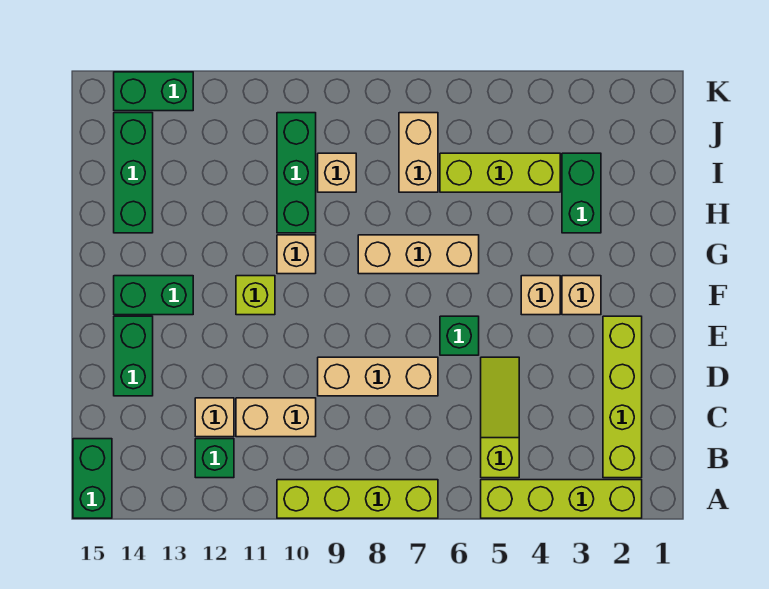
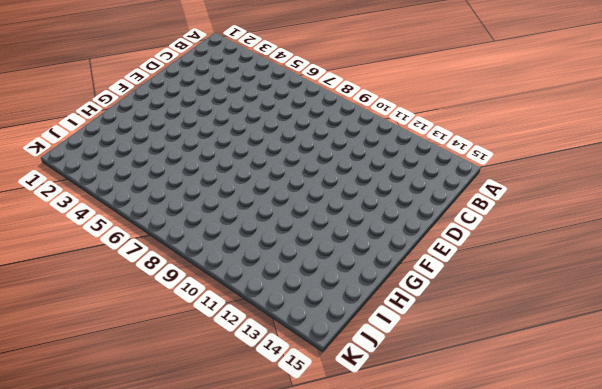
none -> lime brick A2:A5 level 1
none -> lime brick A7:A10 level 1
none -> green brick A15:B15 level 1

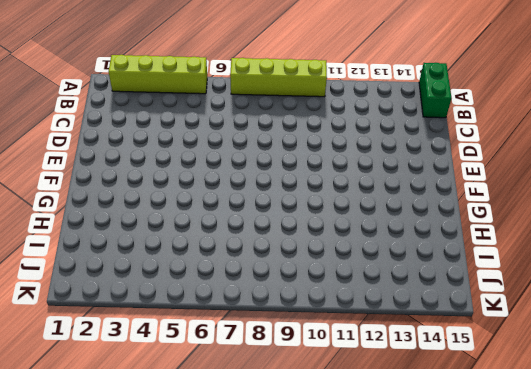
none -> lime brick B2:E2 level 1
none -> lime slope B5:D5 level 1 top B
none -> green brick B12 level 1

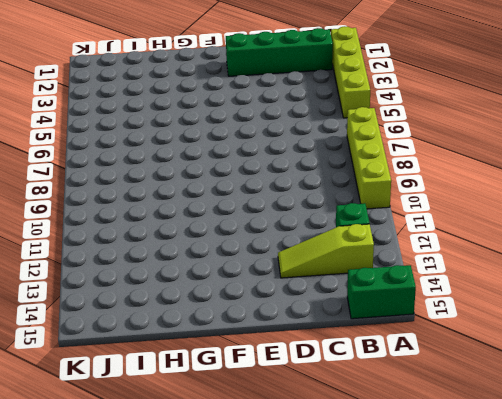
green brick B2:E2 level 1 -> lime brick B2:E2 level 1
lime slope B13:D13 level 1 top B -> lime slope B5:D5 level 1 top B
none -> tan brick C10:C11 level 1
none -> tan brick C12 level 1
none -> tan brick D7:D9 level 1

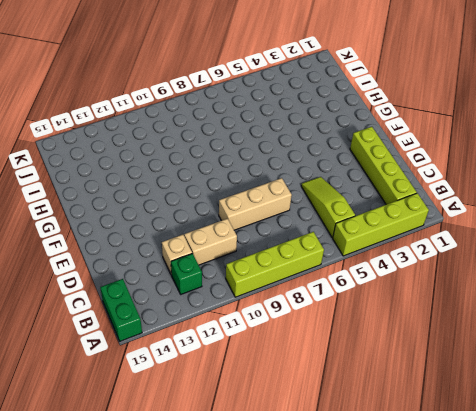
none -> green brick D14:E14 level 1
none -> green brick E6 level 1
none -> tan brick F3 level 1

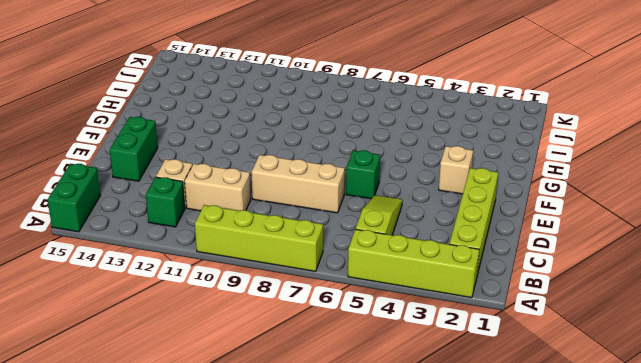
none -> tan brick F4 level 1
none -> lime brick F11 level 1
none -> green brick F13:F14 level 1

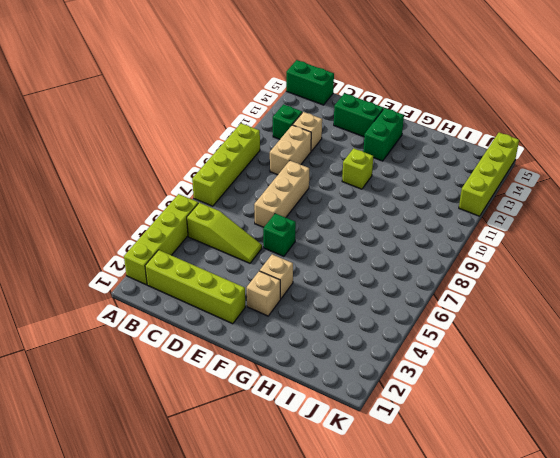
lime brick K12:K15 level 1 -> green brick K13:K14 level 1
none -> tan brick G6:G8 level 1
none -> tan brick G10 level 1
none -> green brick H3:I3 level 1

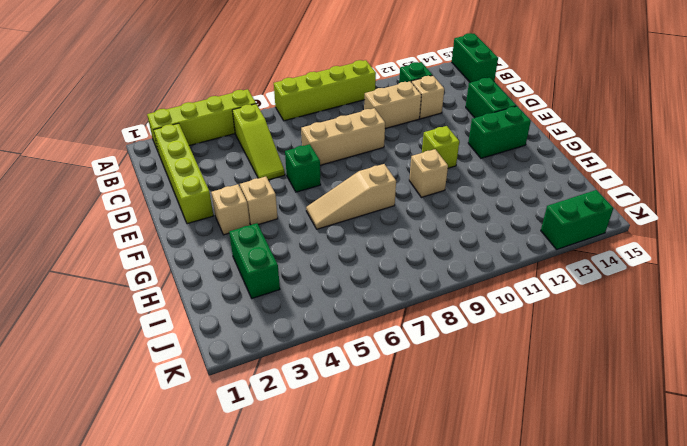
tan slope G6:G8 level 1 top 8 -> tan brick G6:G8 level 1
none -> green brick H10:J10 level 1
none -> green brick H14:J14 level 1
none -> lime brick I4:I6 level 1

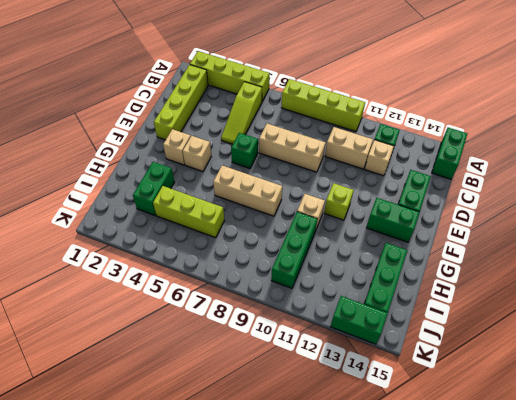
none -> tan brick I7:J7 level 1
none -> tan brick I9 level 1

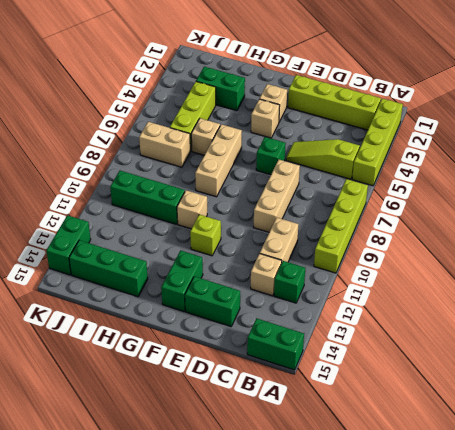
tan brick H6 level 1 -> tan brick I9 level 1

